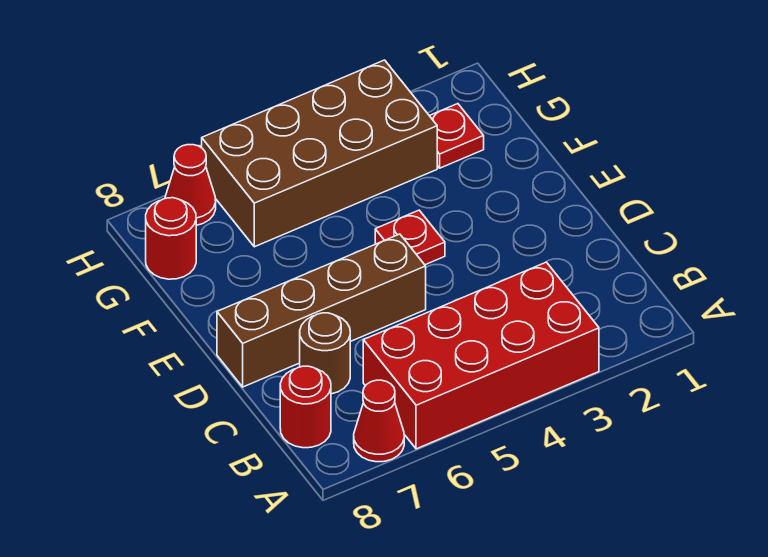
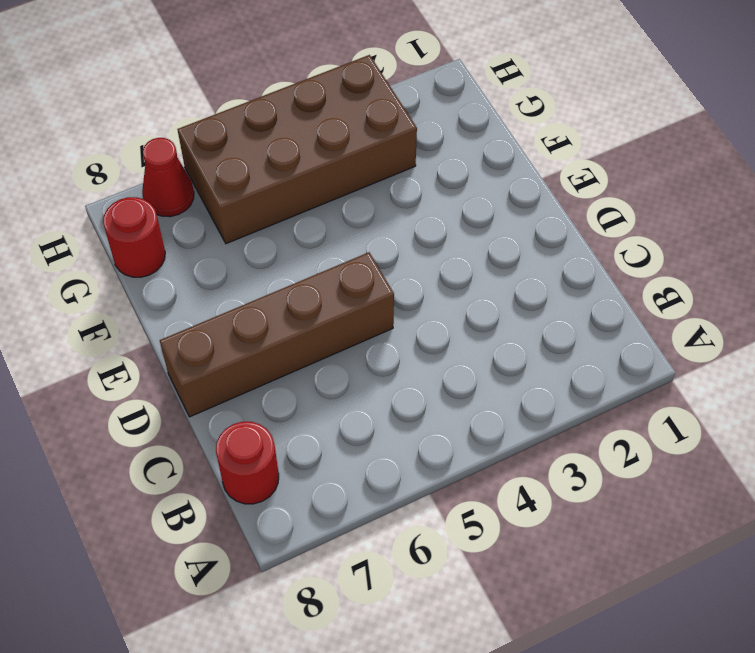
none -> red brick A3:B6 level 1
none -> red cone A7 level 1

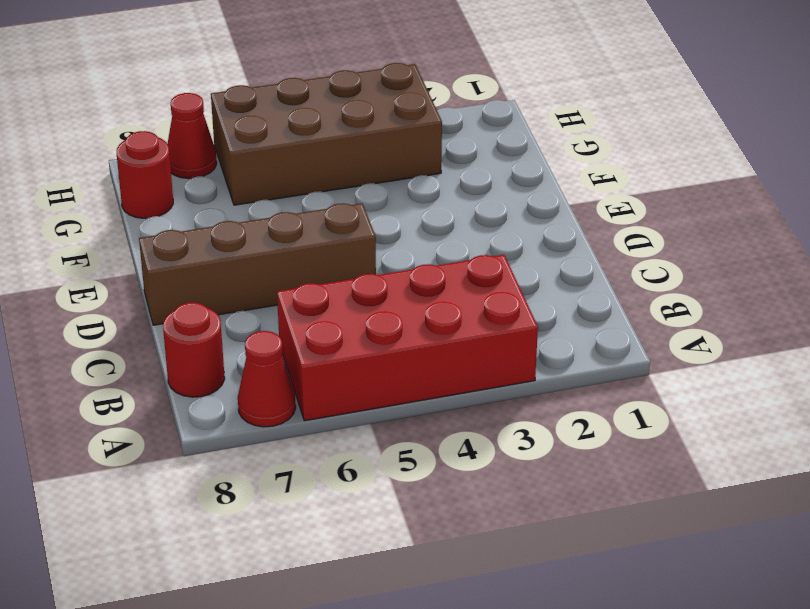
none -> brown round brick C7 level 1
none -> red plate E4 level 1

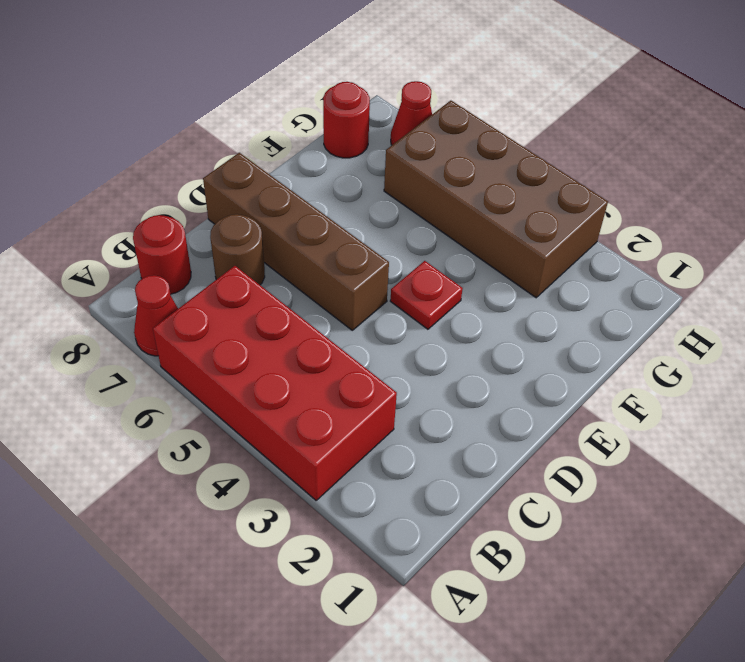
none -> red plate G2 level 1

